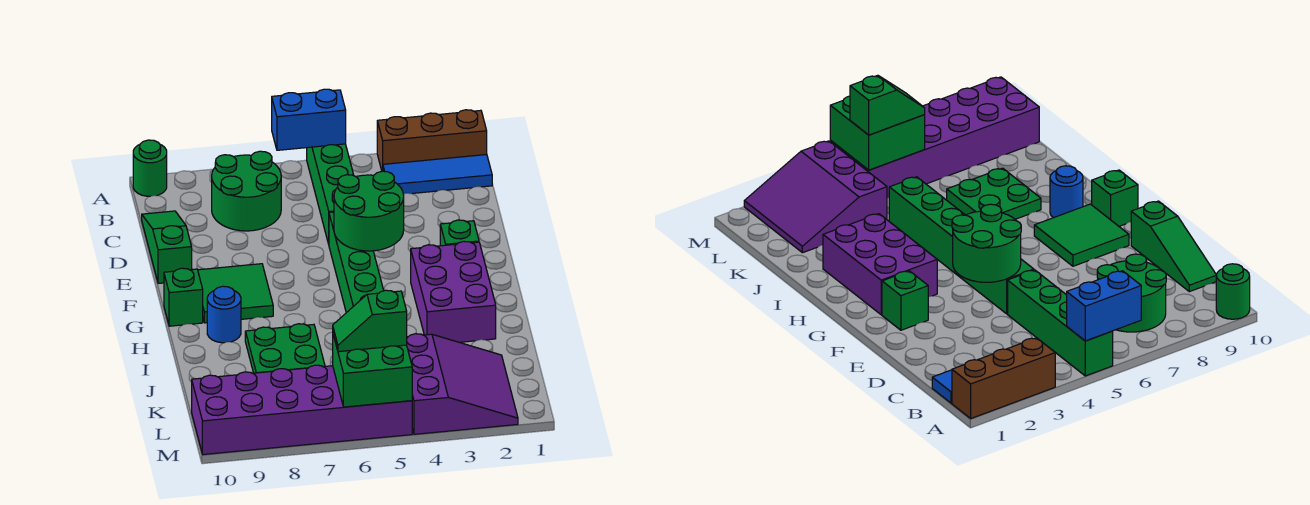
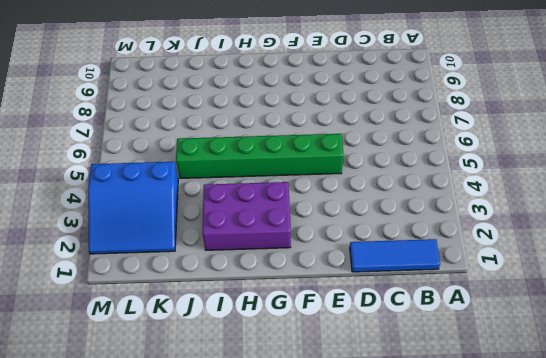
blue tile B1:D1 level 1 -> blue tile B1:B3 level 1
blue slope K2:M4 level 1 top 4 -> purple slope K2:M4 level 1 top 4
none -> brown brick A1:A3 level 1
none -> green brick A5:D5 level 1
none -> green round brick A10 level 1

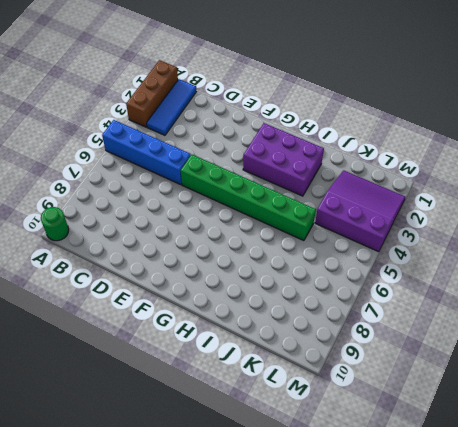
blue brick A5:D5 level 1 -> green brick A5:D5 level 1
none -> green round brick B7:C8 level 1
none -> green slope C10:E10 level 1 top E
none -> green brick F2 level 1

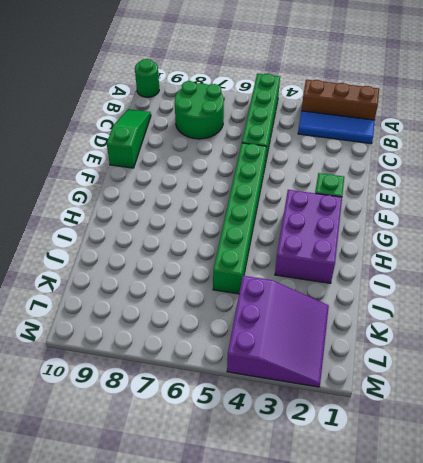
none -> green tile F8:G9 level 1
none -> green brick G10 level 1
none -> blue round brick H9 level 1

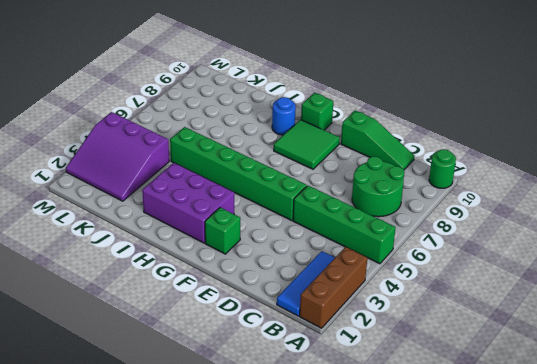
none -> green plate I7:J8 level 1
none -> purple brick L5:M10 level 1
none -> blue brick A5:A6 level 2

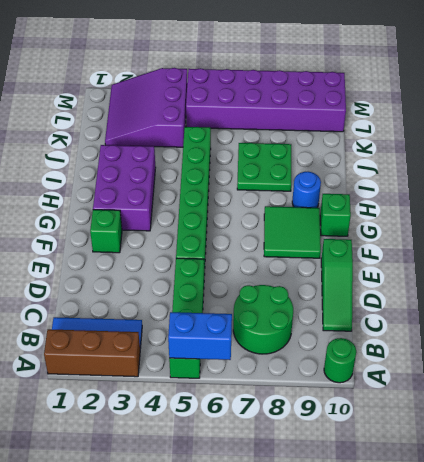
none -> green round brick E4:F5 level 2
none -> green brick L5:M6 level 2
none -> green slope L5:L6 level 3 top 5

